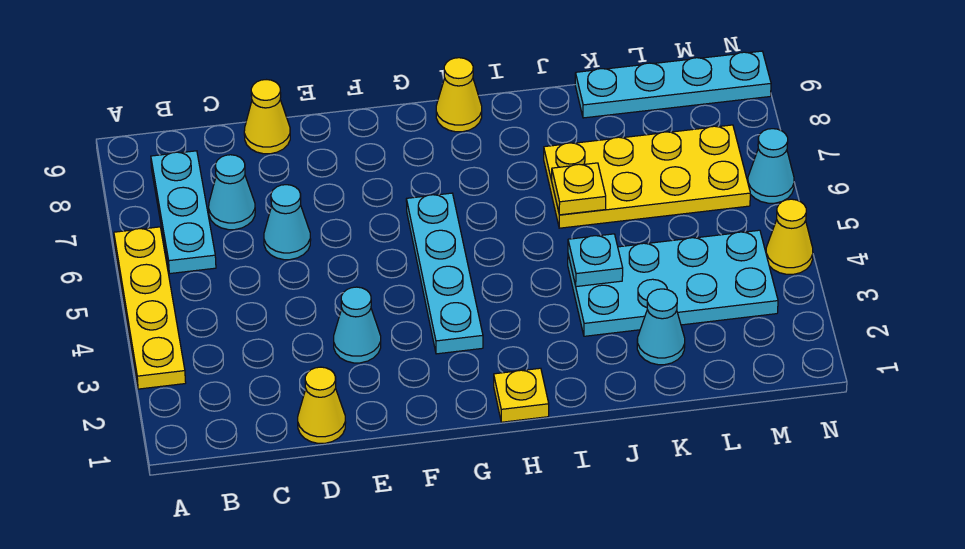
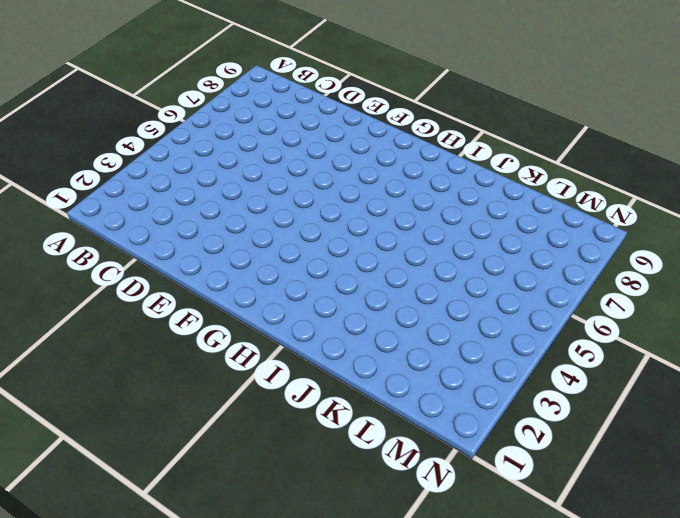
none -> yellow plate A3:A6 level 1
none -> cyan plate B6:B8 level 1
none -> cyan cone C7 level 1

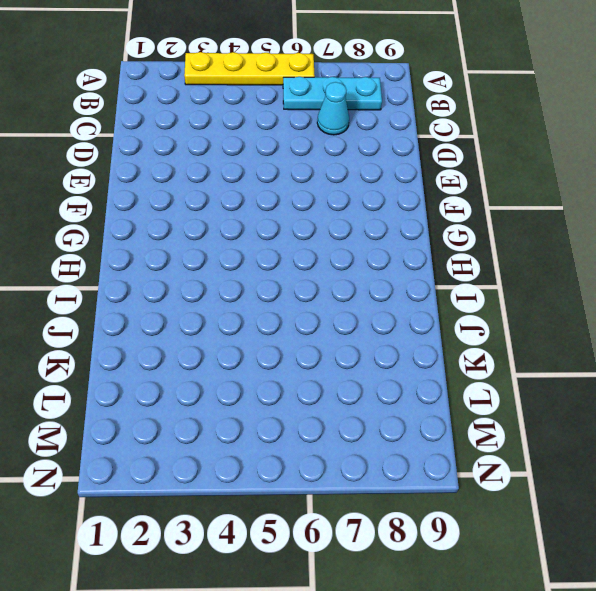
none -> yellow cone D1 level 1
none -> cyan cone D6 level 1
none -> yellow cone D9 level 1

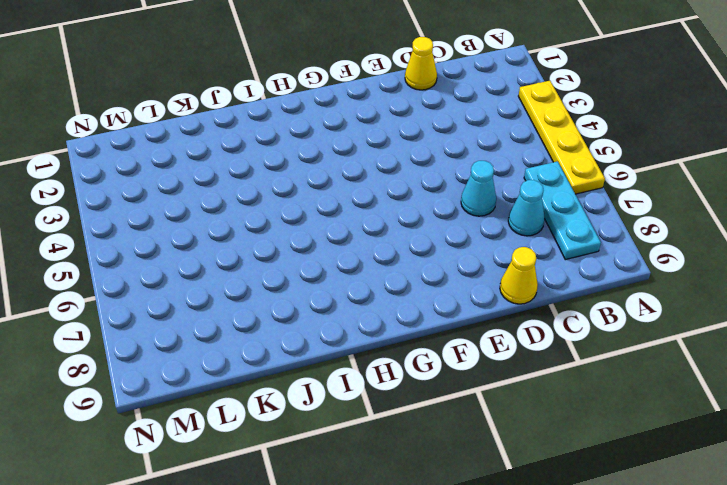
none -> cyan cone E3 level 1
none -> cyan plate G3:G6 level 1
none -> yellow plate H1 level 1

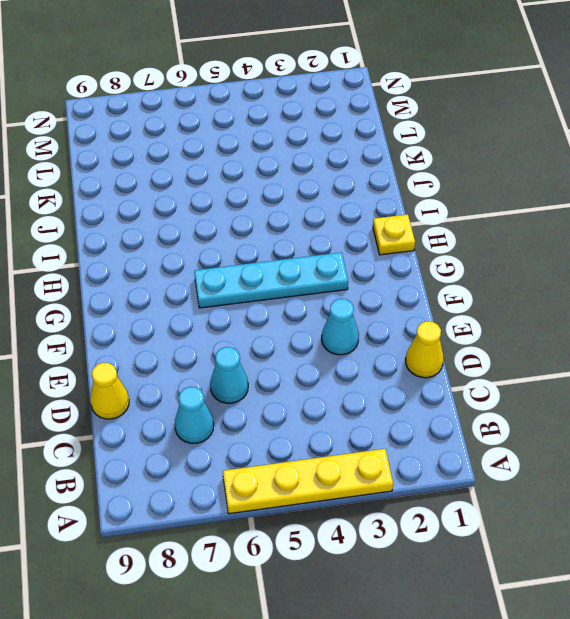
none -> cyan plate B6:B8 level 1
none -> yellow cone H9 level 1
none -> cyan plate J3:M4 level 1

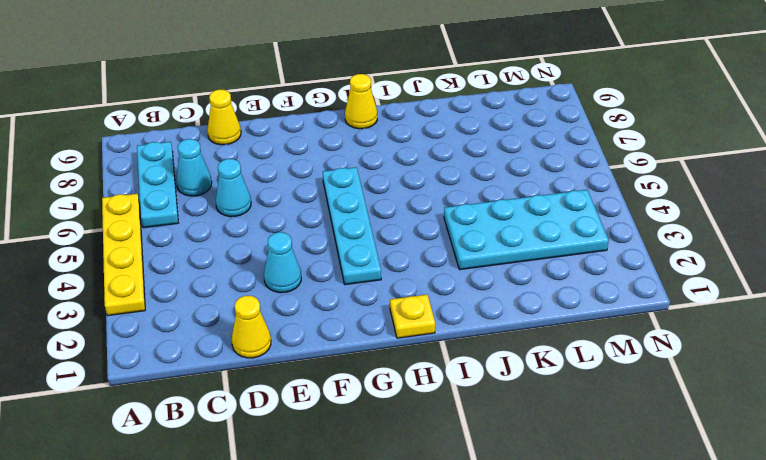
none -> yellow plate J6:M7 level 1
none -> cyan cone K2 level 1
none -> cyan plate K9:N9 level 1

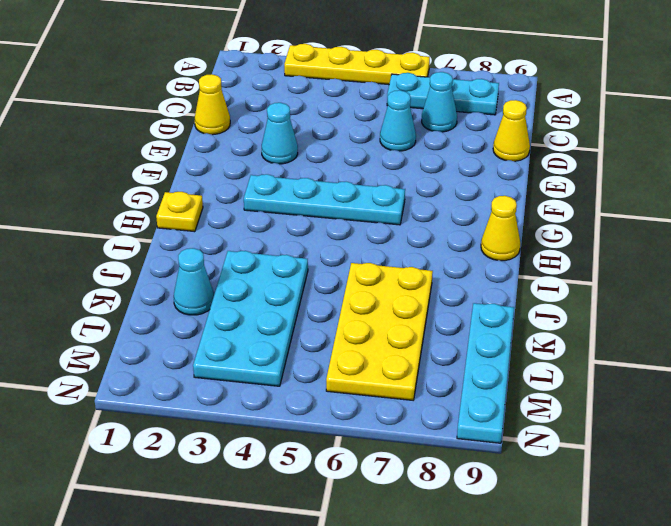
none -> yellow cone N4 level 1
none -> cyan cone N6 level 1
none -> cyan plate J4 level 2

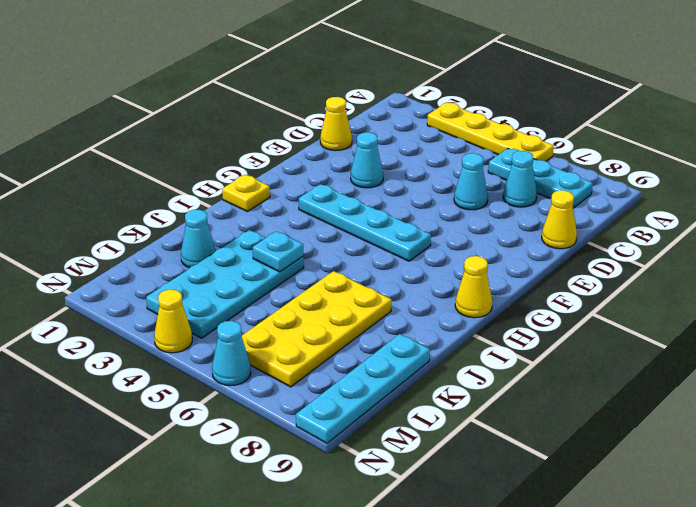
none -> yellow plate J6 level 2

